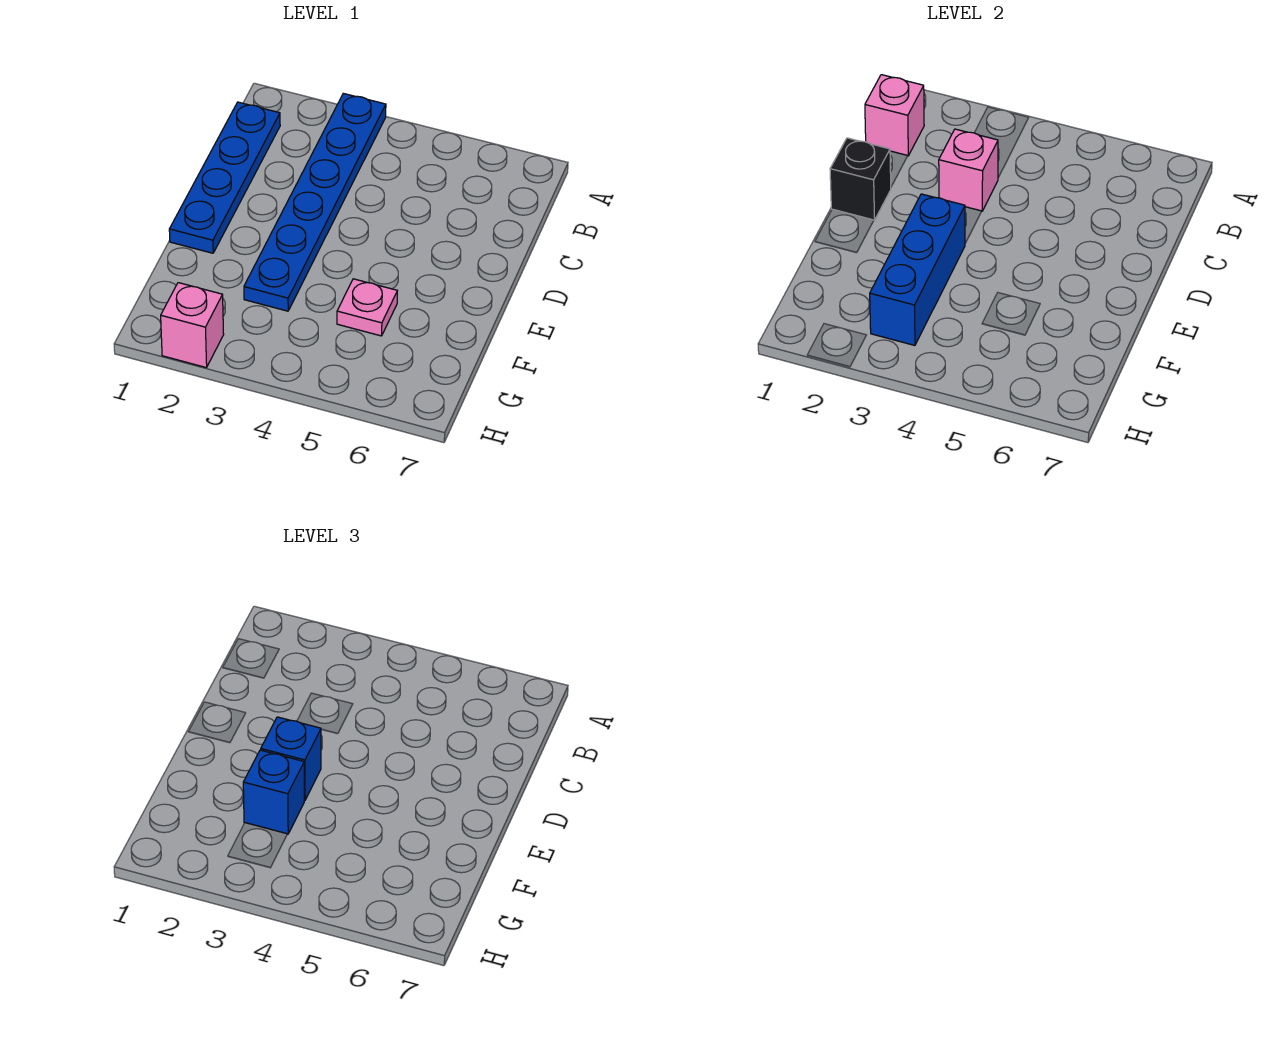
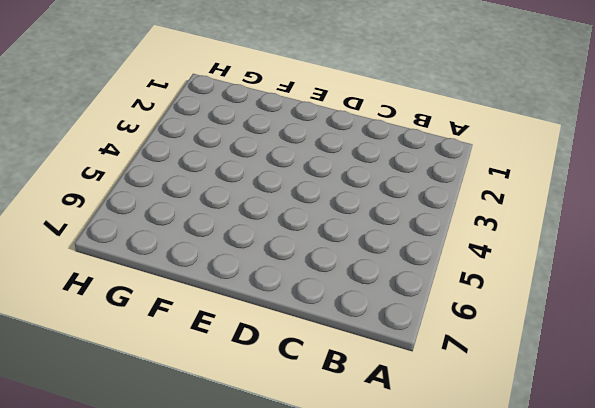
none -> blue plate A3:F3 level 1
none -> blue plate B1:E1 level 1

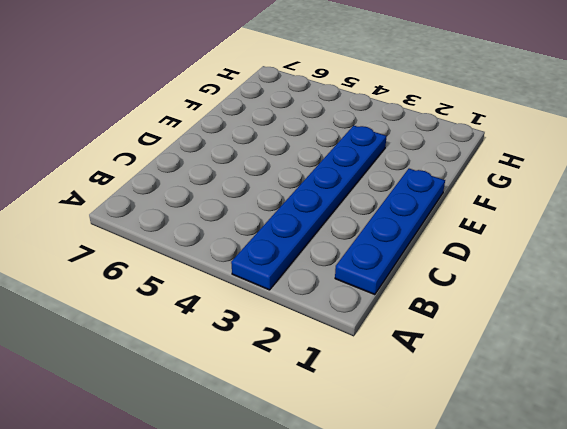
none -> pink plate F5 level 1
none -> pink brick H2 level 1

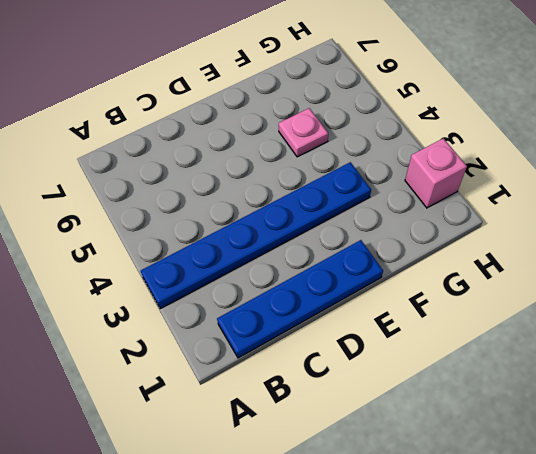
none -> pink brick B1 level 2
none -> pink brick C3 level 2

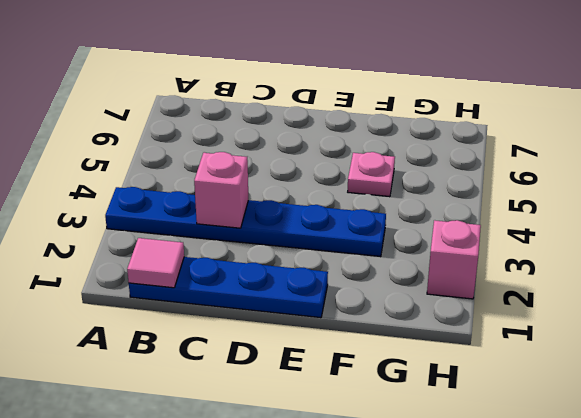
pink tile B1 level 2 -> pink brick B1 level 2
none -> black brick D1 level 2
none -> blue brick E3:G3 level 2

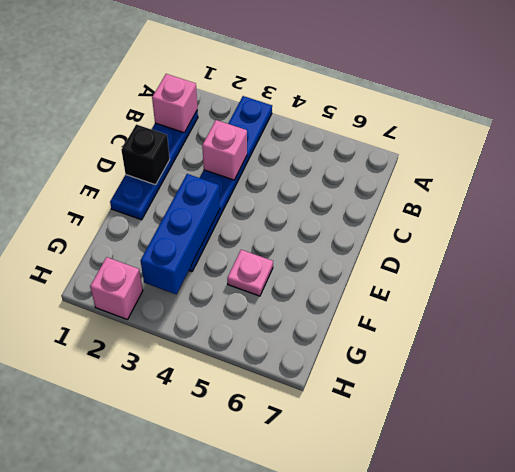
none -> blue brick E3 level 3
none -> blue brick F3 level 3

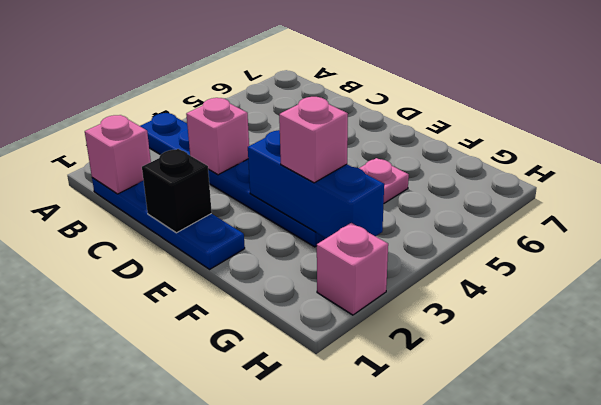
pink brick F3 level 3 -> blue brick F3 level 3
none -> blue brick E3 level 3

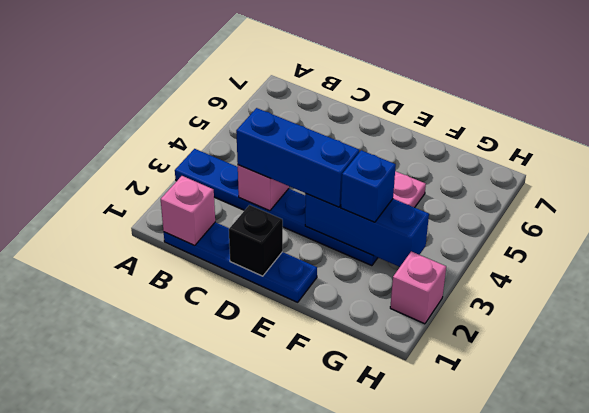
blue brick C3:E3 level 3 -> blue brick E3 level 3

